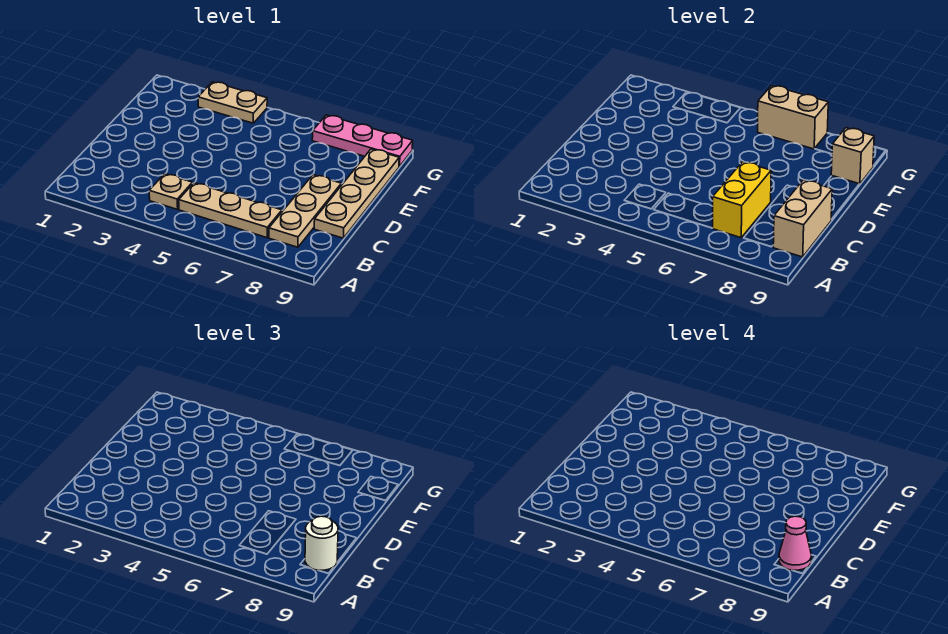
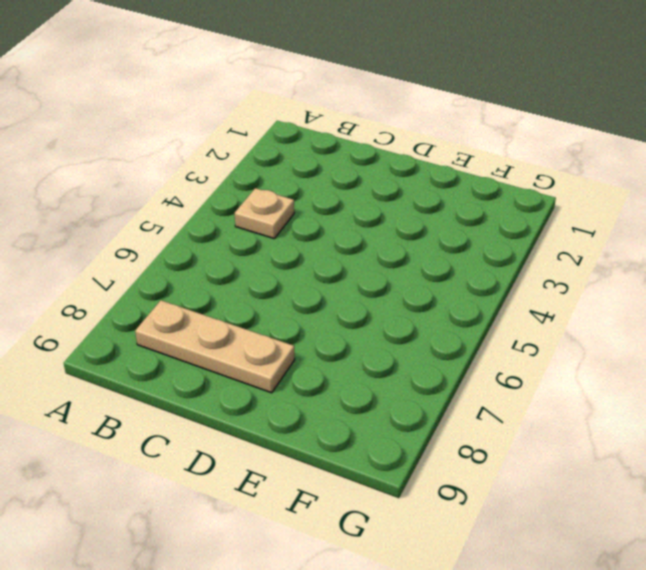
none -> tan plate B5:B7 level 1
none -> tan plate C9:F9 level 1
none -> tan plate G3:G4 level 1

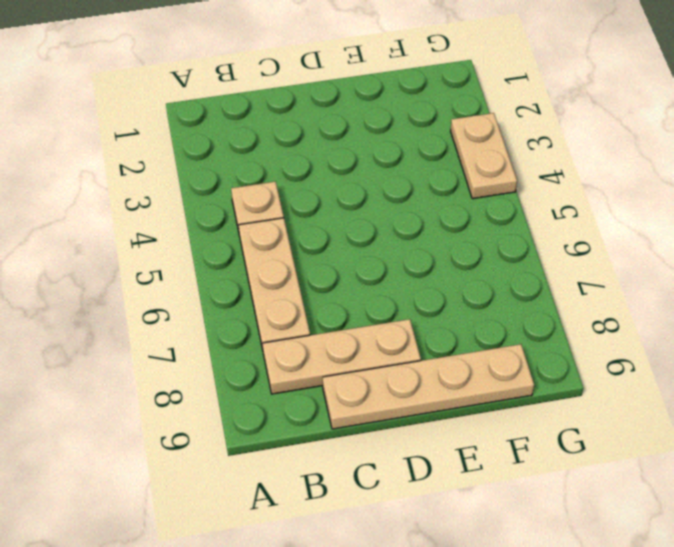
none -> pink plate G7:G9 level 1
none -> yellow brick B7:C7 level 2
none -> tan brick B9:C9 level 2

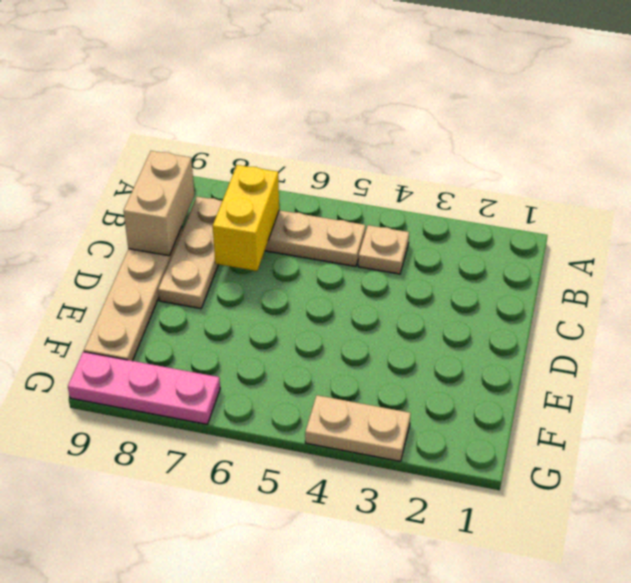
none -> tan brick F9 level 2
none -> tan brick G6:G7 level 2
none -> white round brick B9 level 3

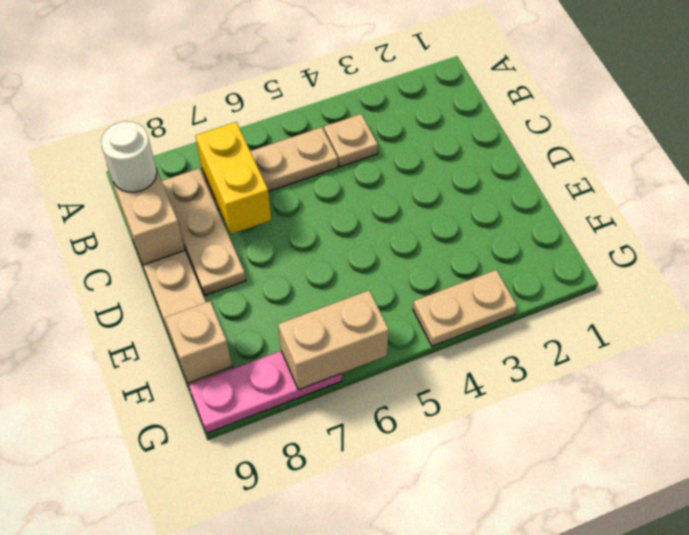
none -> pink cone B9 level 4

